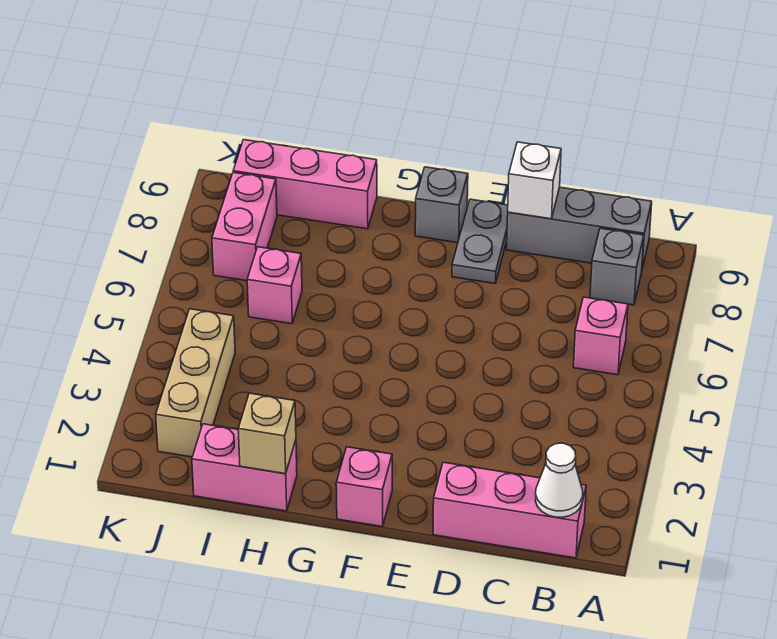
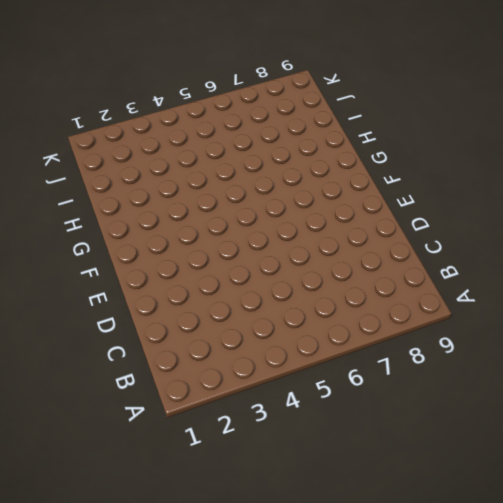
none -> pink brick B1:D1 level 1
none -> pink brick B6 level 1
none -> grey brick B8 level 1

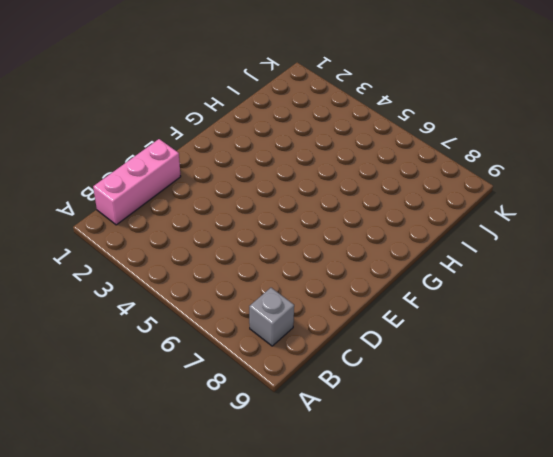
none -> pink brick B6 level 1
none -> grey brick B9:D9 level 1
none -> grey plate E8:E9 level 1

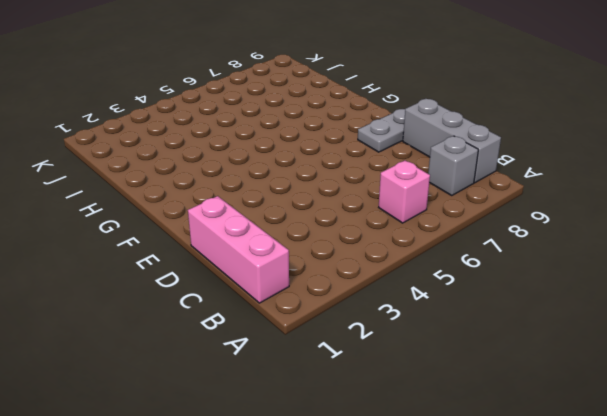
none -> pink brick F1 level 1
none -> grey brick F9 level 1
none -> pink brick H1:I1 level 1

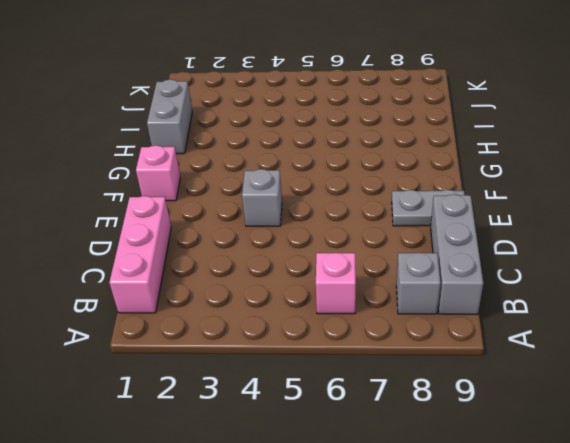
grey brick E4 level 1 -> grey brick F9 level 1
grey brick H1:I1 level 1 -> pink brick H1:I1 level 1
none -> pink brick H9:J9 level 1
none -> pink brick I6 level 1
none -> tan brick J2:J4 level 1

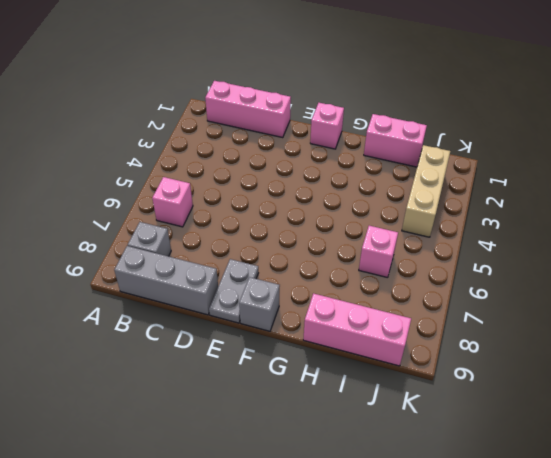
none -> pink brick J7:J8 level 1
none -> white cone B1 level 2
none -> white brick D9 level 2

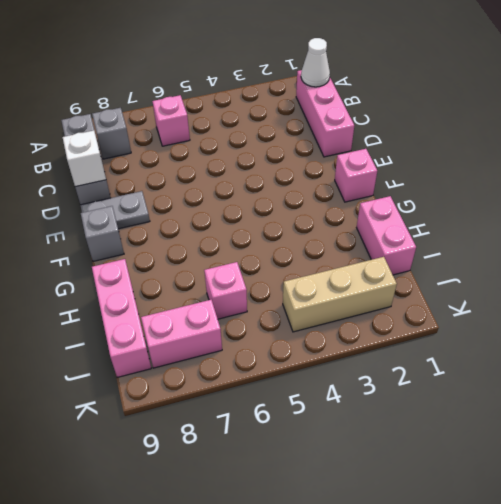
none -> tan brick H1 level 2

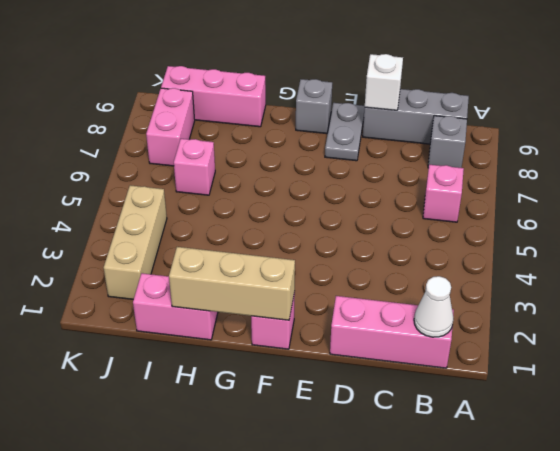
tan brick F1:H1 level 2 -> tan brick H1 level 2

